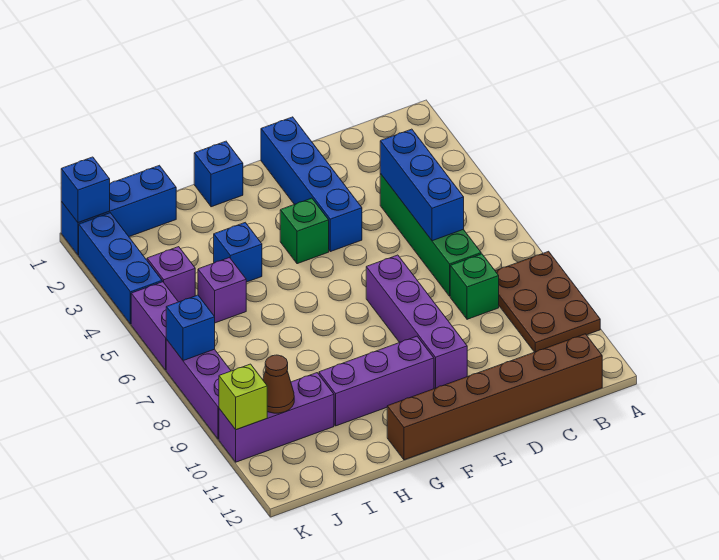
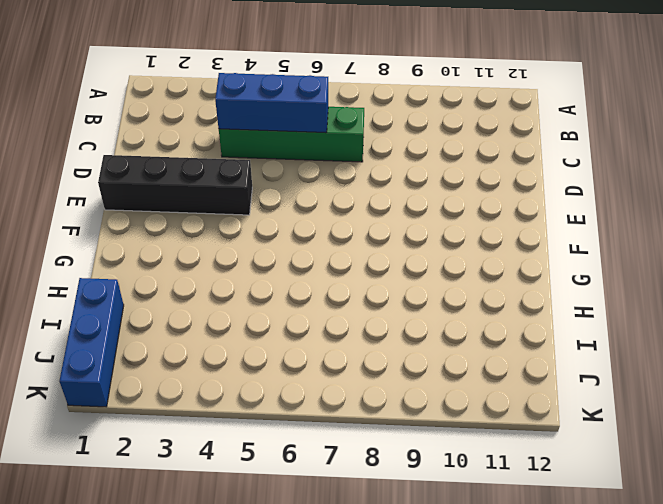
black brick E1:E4 level 1 -> blue brick E1:E4 level 1
none -> brown plate A8:B10 level 1
none -> brown brick B12:G12 level 1
none -> green brick C8 level 1

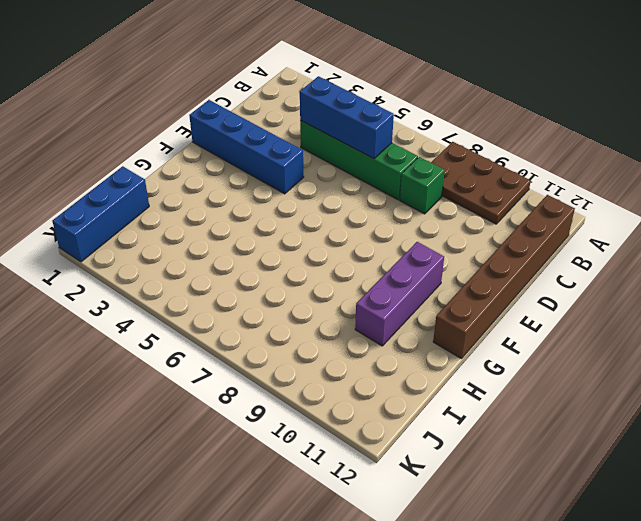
none -> purple brick E7:E10 level 1
none -> green brick F4 level 1
none -> blue brick G1 level 1

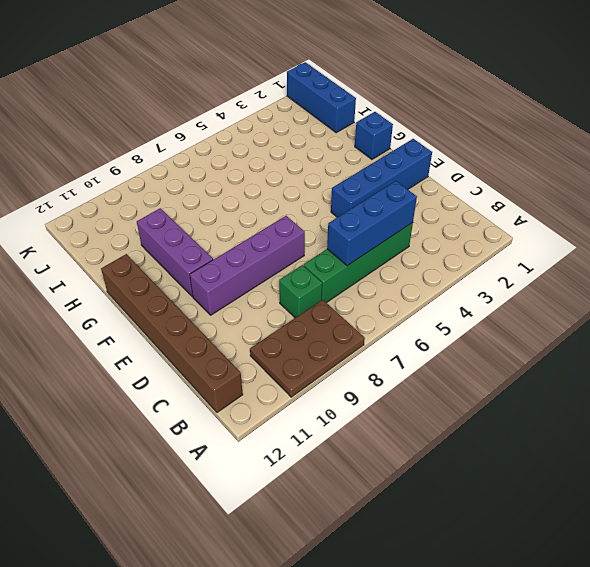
none -> green brick F4 level 1
none -> blue brick H4 level 1
none -> purple brick I5 level 1

